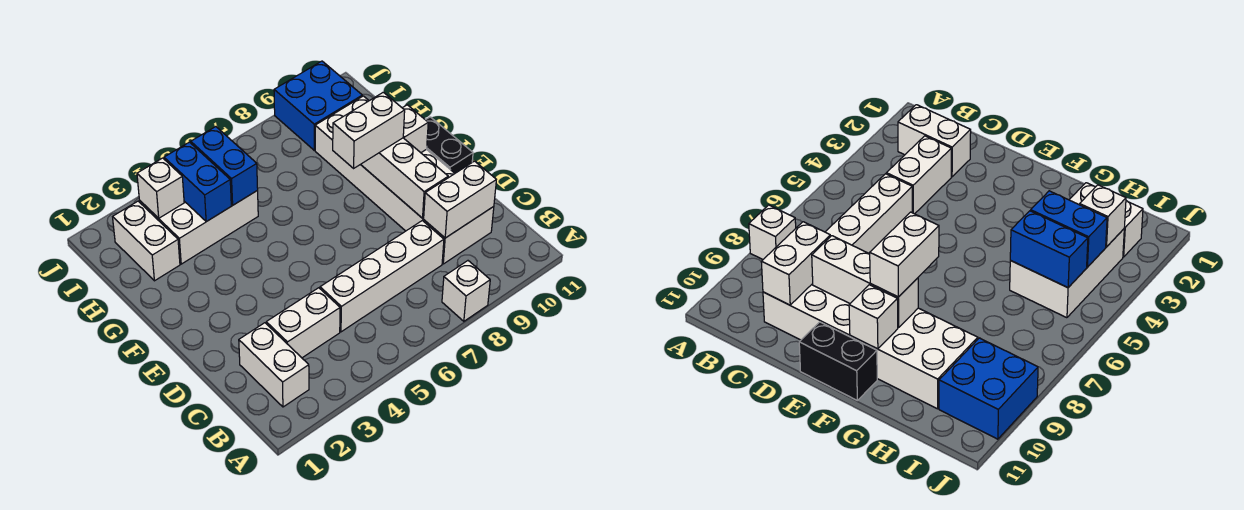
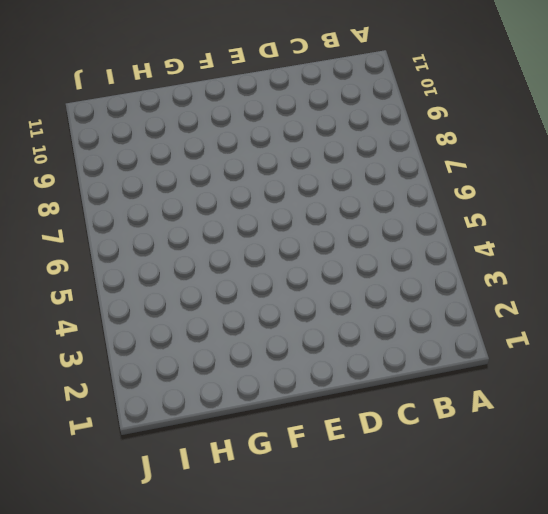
none -> white brick A8 level 1
none -> white brick B2:C2 level 1
none -> white brick C3:C4 level 1

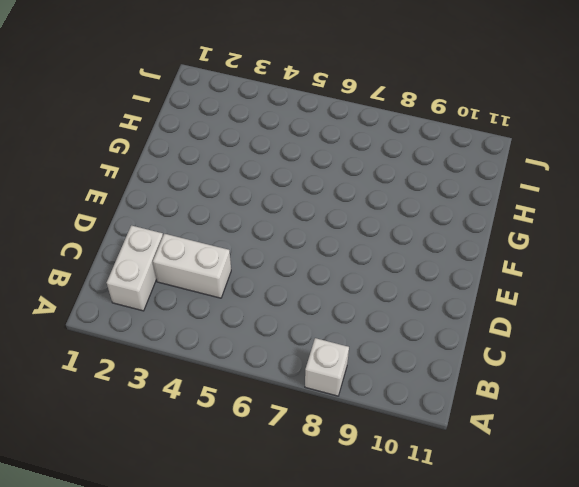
none -> white brick C5:C8 level 1
none -> white brick C9:H10 level 1
none -> black brick E11:F11 level 1

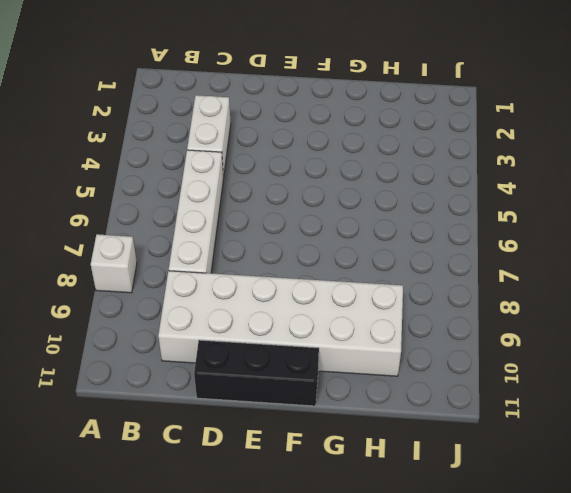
black brick D11:F11 level 1 -> black brick E11:F11 level 1
none -> white brick B2:C2 level 1
none -> white brick H2:I2 level 1
none -> white brick H3:I5 level 1

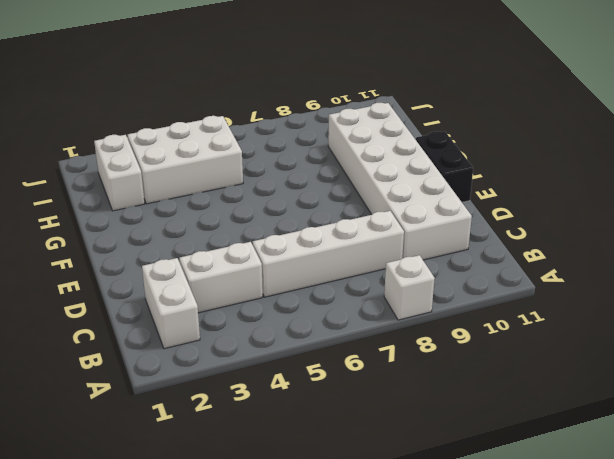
none -> blue brick I9:J10 level 1
none -> white brick C9:C10 level 2
none -> white brick D9:F9 level 2

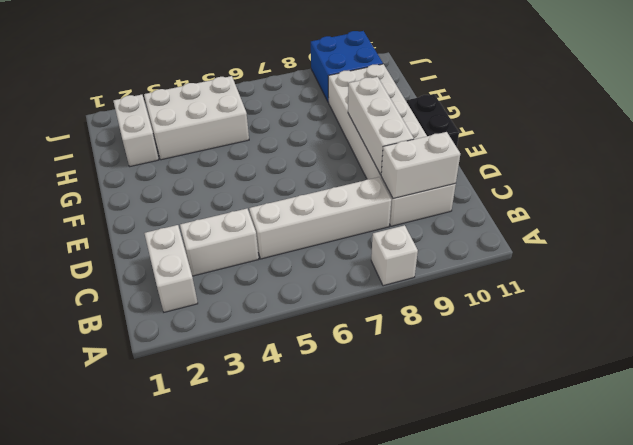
none -> white brick F10 level 2
none -> blue brick H4:I4 level 2
none -> blue brick H5:I5 level 2

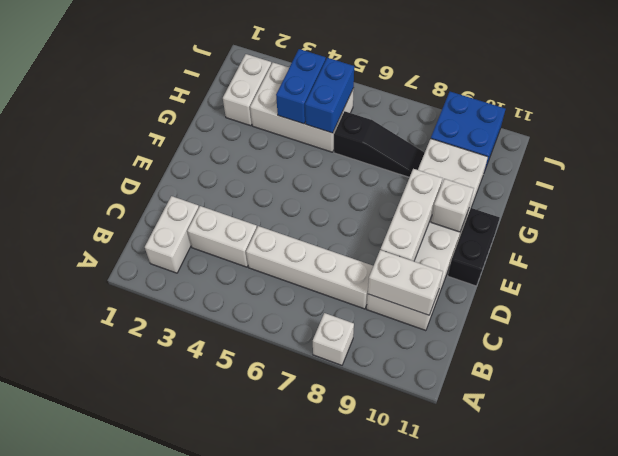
black slope H6:H8 level 1 top 6 -> none
none -> white brick I3 level 2
none -> white brick F8:F9 level 3

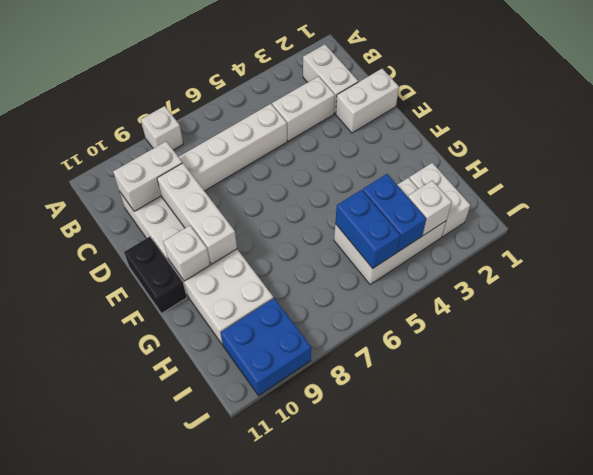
white brick D1:D2 level 1 -> white brick F8:F9 level 3

